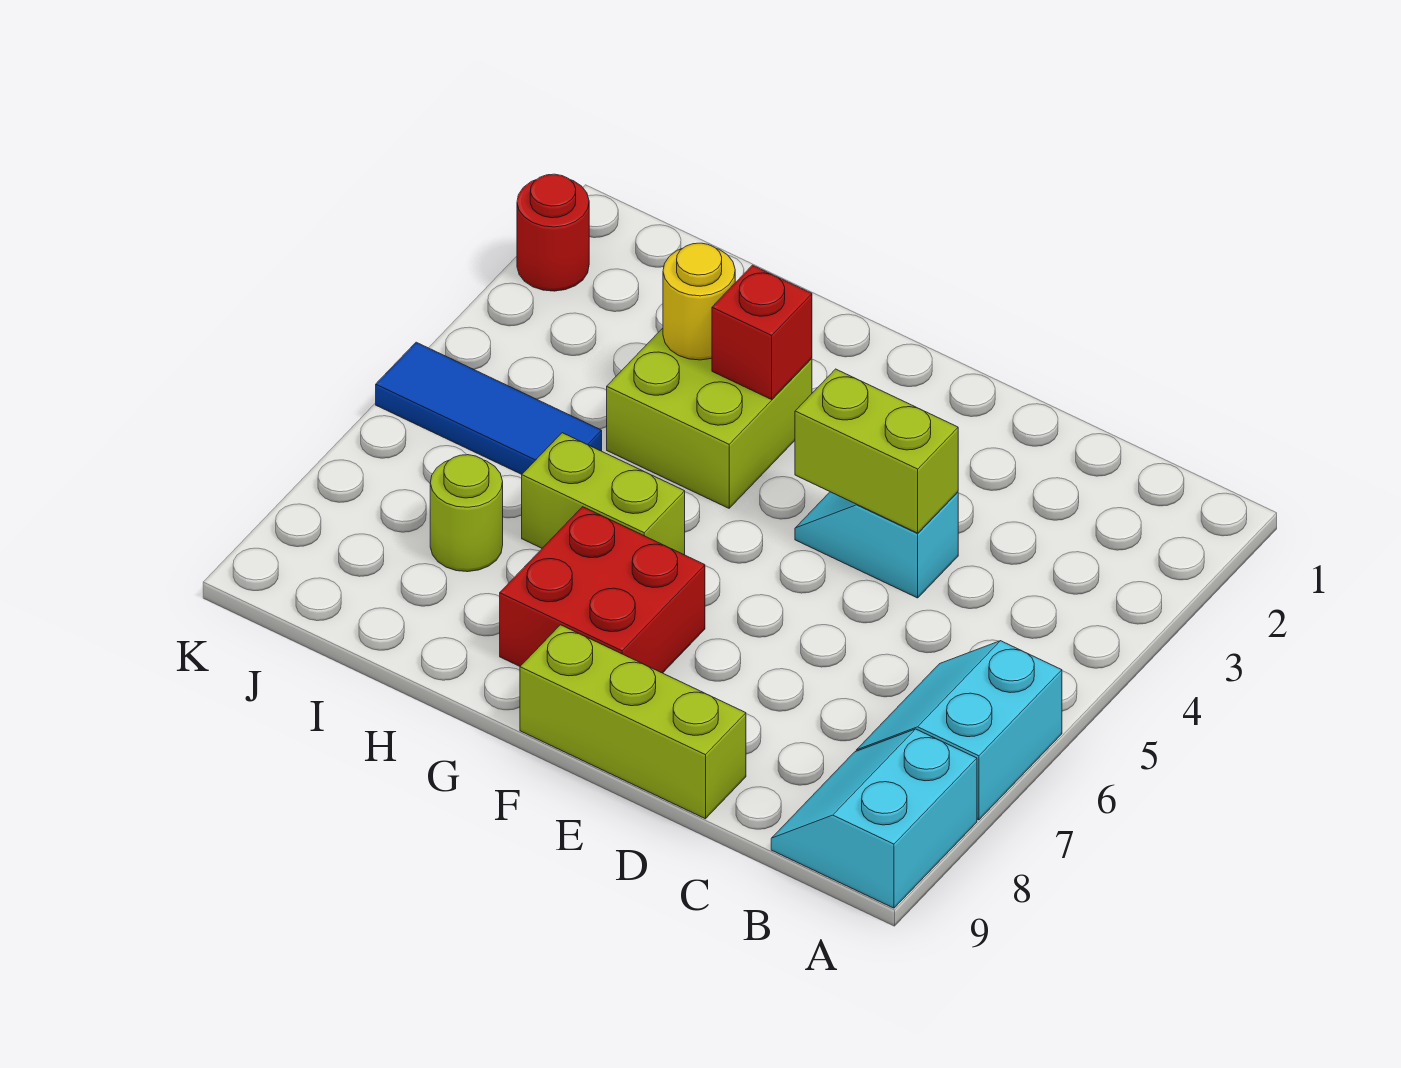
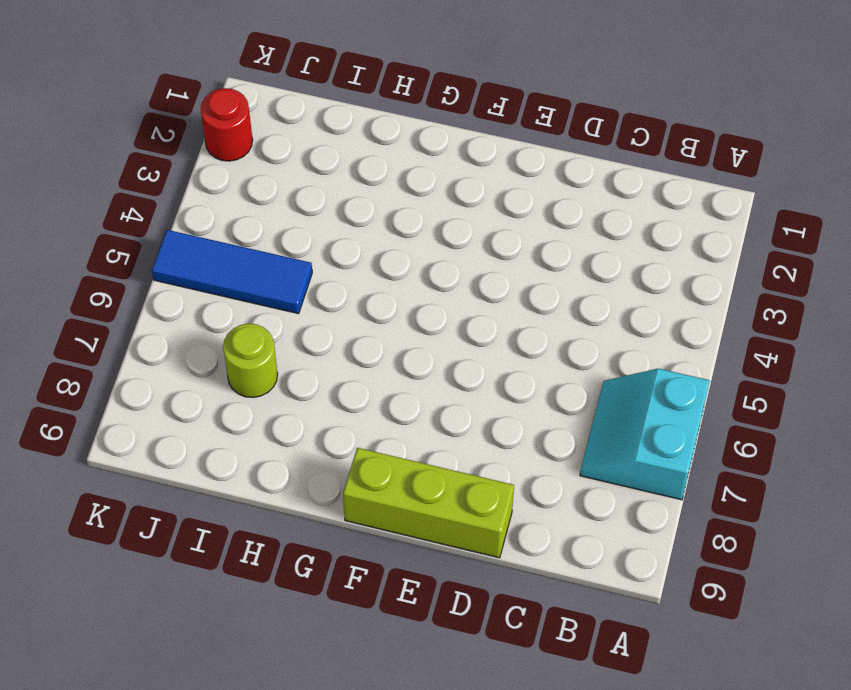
none -> cyan slope A8:B9 level 1 top A
none -> cyan slope D4:E4 level 1 top D
none -> red brick F7:G8 level 1

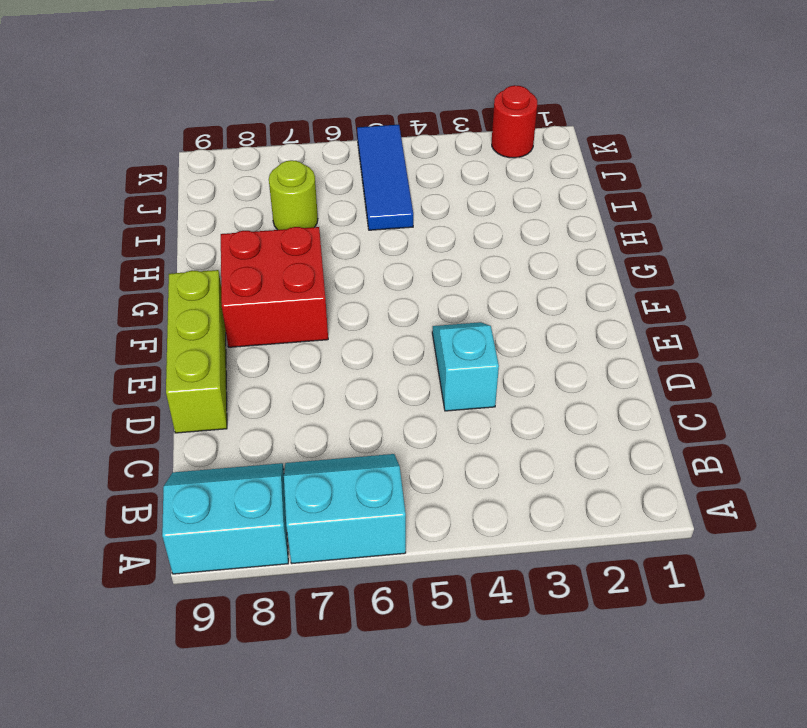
none -> lime brick G3:H4 level 1
none -> lime brick G6:H6 level 1
none -> lime brick D4:E4 level 2

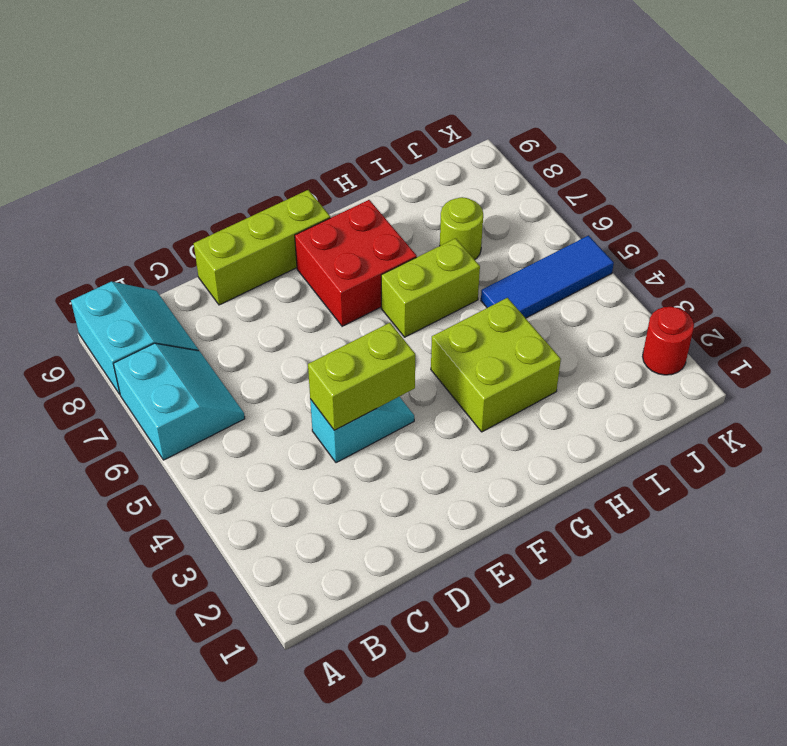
none -> red brick G3 level 2
none -> yellow round brick H3 level 2

